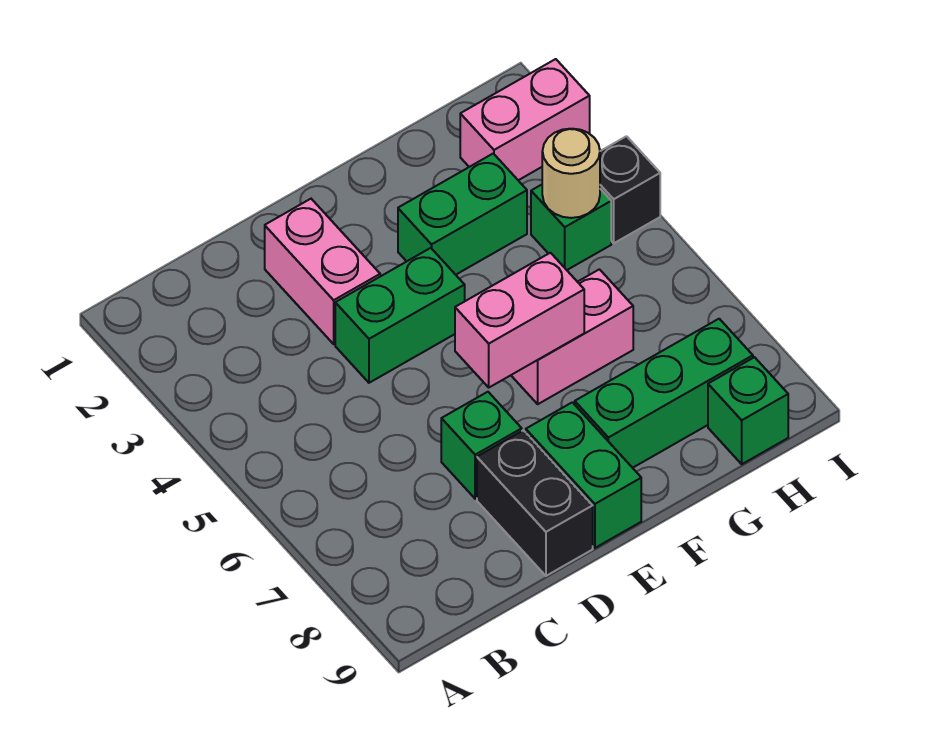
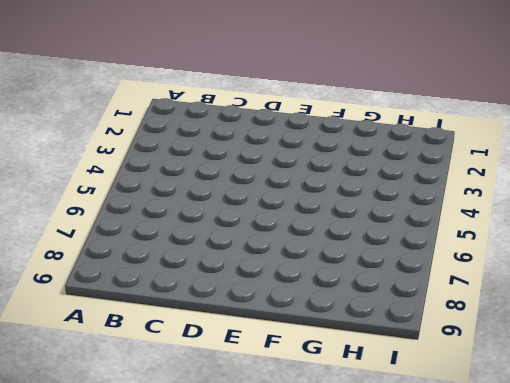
none -> pink brick D2:D3 level 1
none -> green brick D4:E4 level 1
none -> green brick D7 level 1

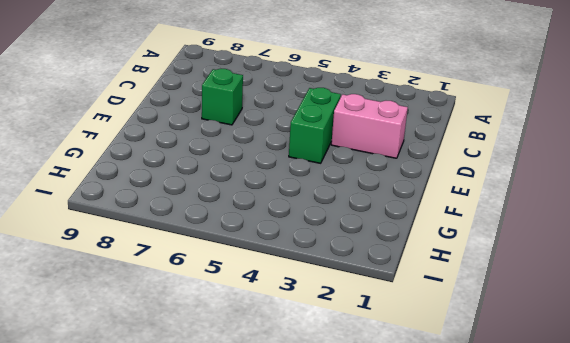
none -> black brick D8:D9 level 1
none -> green brick E8:E9 level 1
none -> green brick F3:G3 level 1

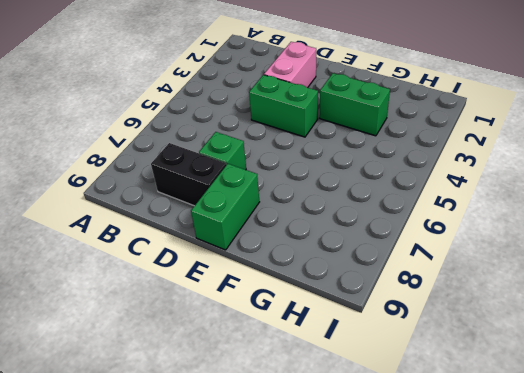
black brick C8:D8 level 1 -> black brick D8:D9 level 1
none -> pink brick F6:G6 level 1
none -> green brick F8:H8 level 1
none -> pink brick H2:I2 level 1

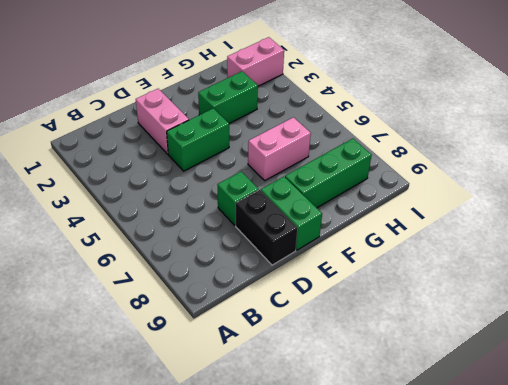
none -> green brick H4 level 1
none -> green brick H9 level 1
none -> black brick I4 level 1

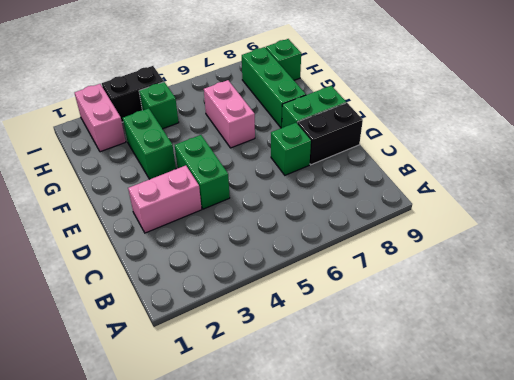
black brick I3:I4 level 1 -> black brick I4 level 1
none -> pink brick E6:F6 level 2
none -> tan round brick H4 level 2

